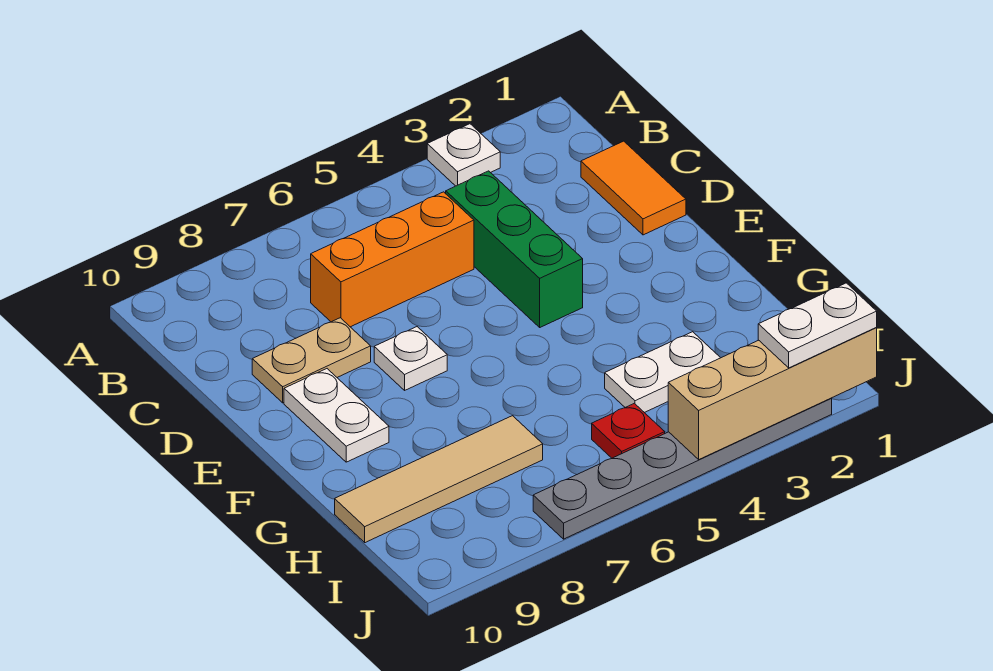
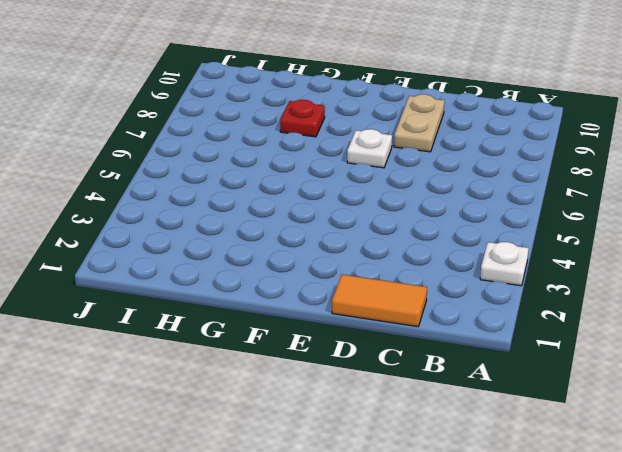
red plate G8 level 1 -> red plate I5 level 1
none -> green brick C4:E4 level 1
none -> orange brick C5:C7 level 1
none -> white plate E9:F9 level 1

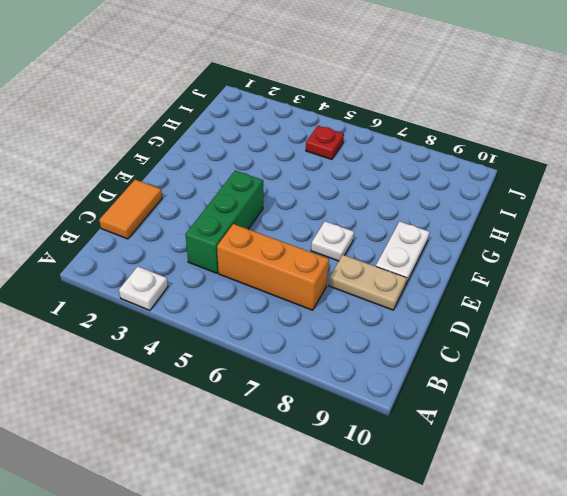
none -> white plate H3:H4 level 1
none -> tan tile H7:H10 level 1
none -> grey plate J2:J7 level 1

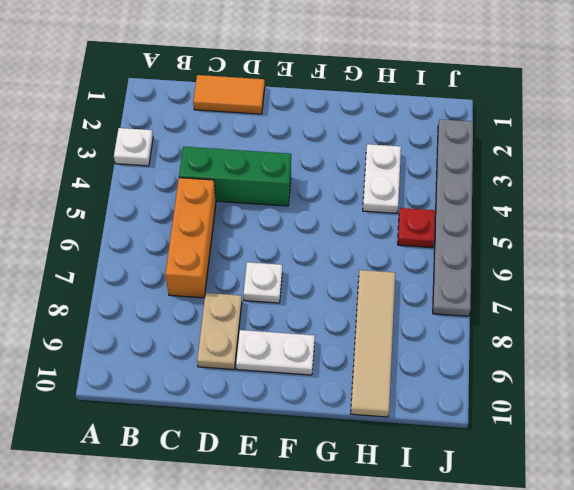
none -> tan brick J1:J4 level 2
none -> white plate J1:J2 level 3

